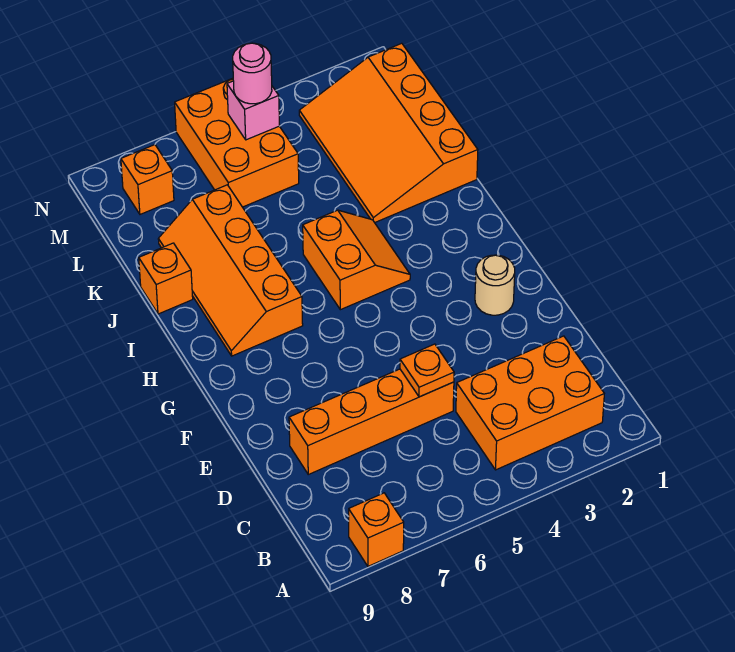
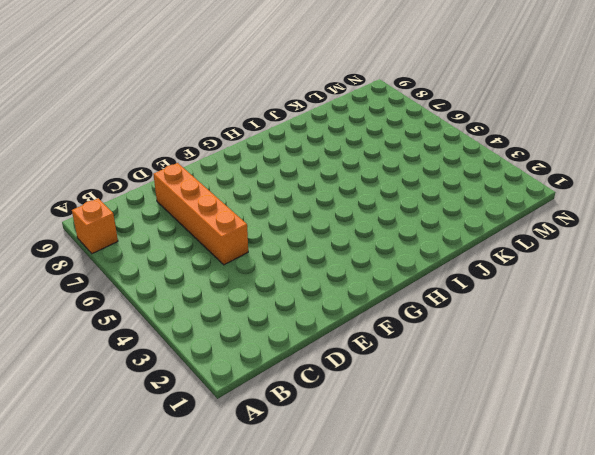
none -> orange brick B2:C4 level 1
none -> tan round brick F2 level 1
none -> orange slope H4:I5 level 1 top 5

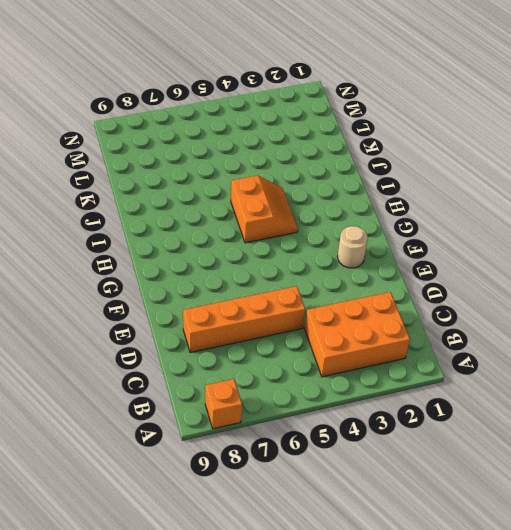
none -> orange slope H7:K8 level 1 top 7
none -> orange slope J1:M3 level 1 top 1
none -> orange brick J9 level 1

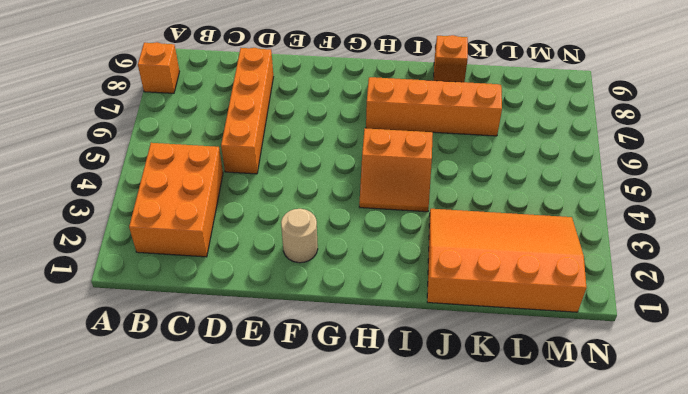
none -> orange brick L5:N6 level 1
none -> orange brick M8 level 1
none -> orange plate D5 level 2

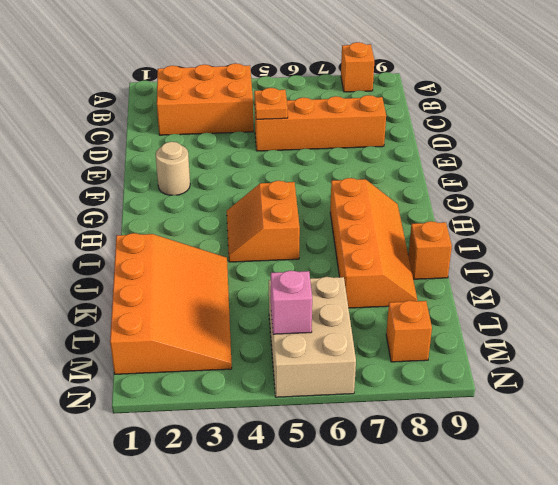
tan brick L5:N6 level 1 -> orange brick L5:N6 level 1
none -> pink round brick M5 level 3

